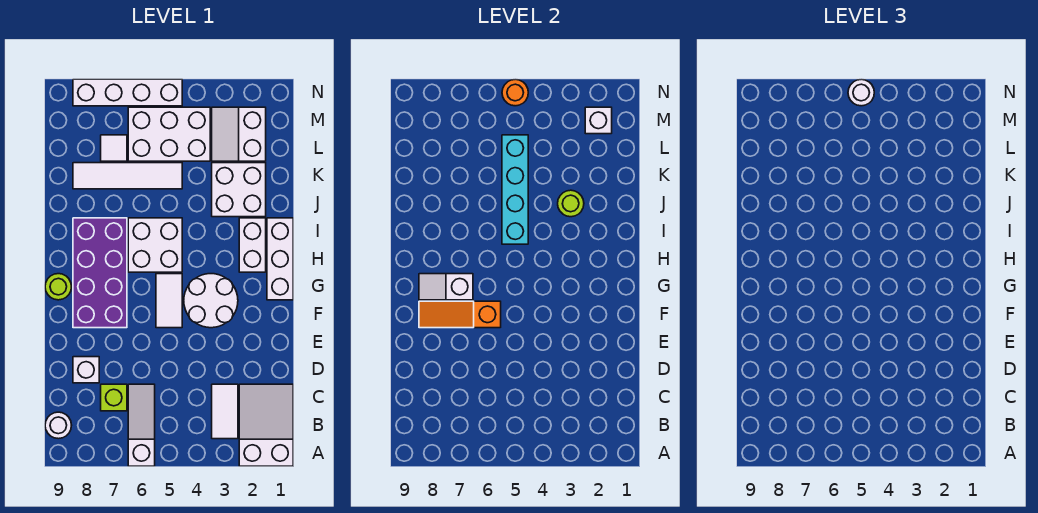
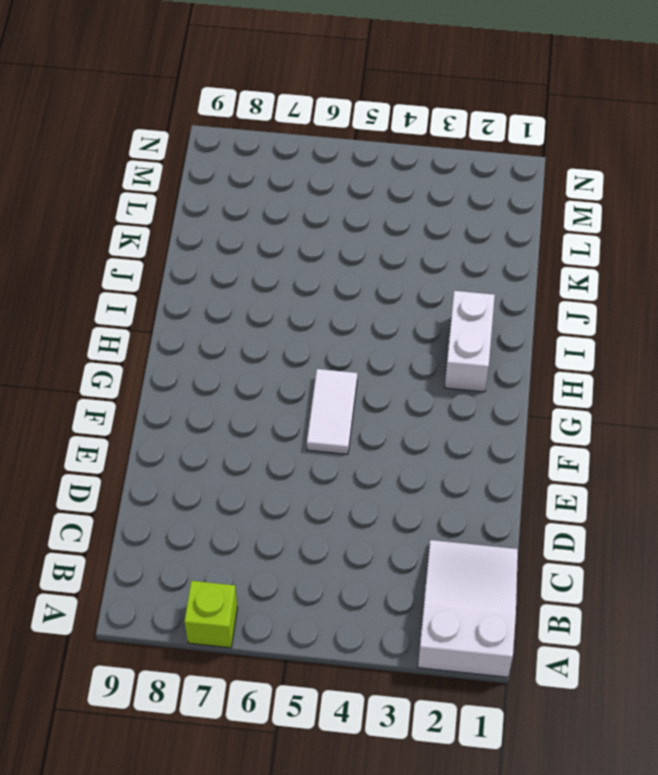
lime brick A7 level 1 -> lime brick C7 level 1
none -> white slope A6:C6 level 1 top A
none -> white tile B3:C3 level 1
none -> white round brick B9 level 1

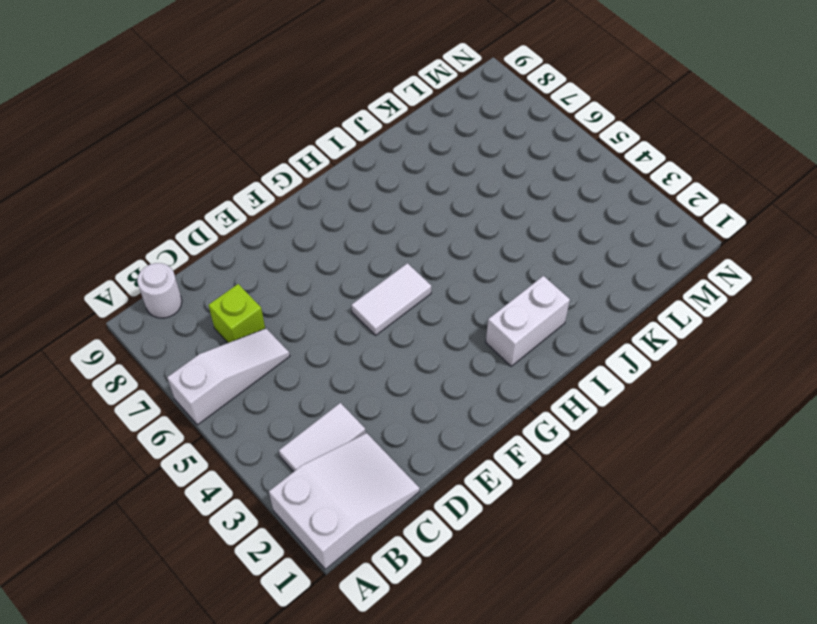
none -> white brick D8 level 1
none -> white round brick F3:G4 level 1
none -> purple brick F7:I8 level 1

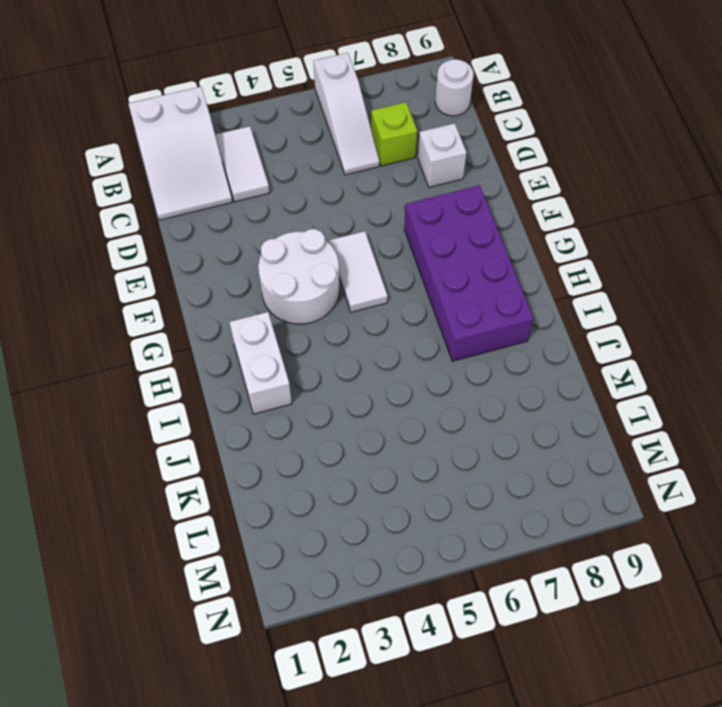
none -> white brick G1:I1 level 1
none -> lime round brick G9 level 1
none -> white brick H5:I6 level 1

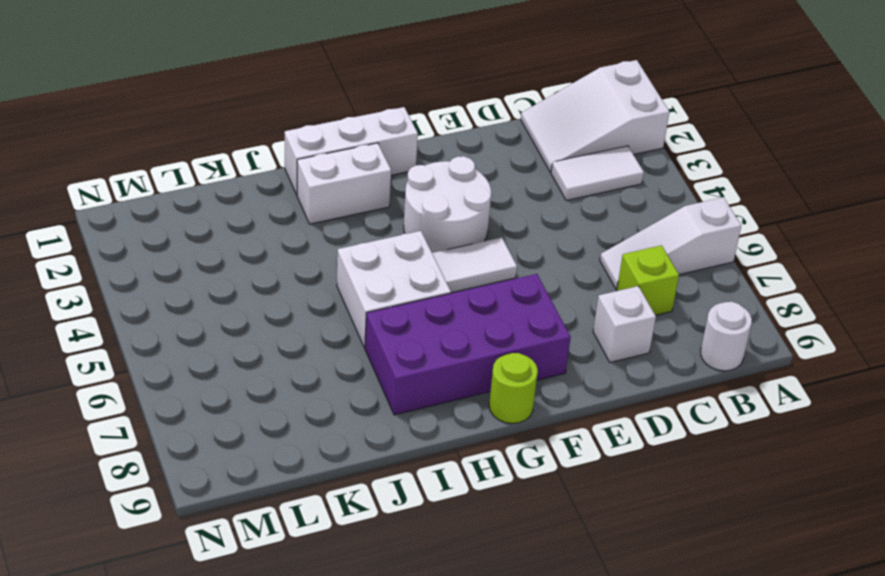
none -> white brick J2:K3 level 1
none -> white tile K5:K8 level 1
none -> white slope L2:M3 level 1 top 2

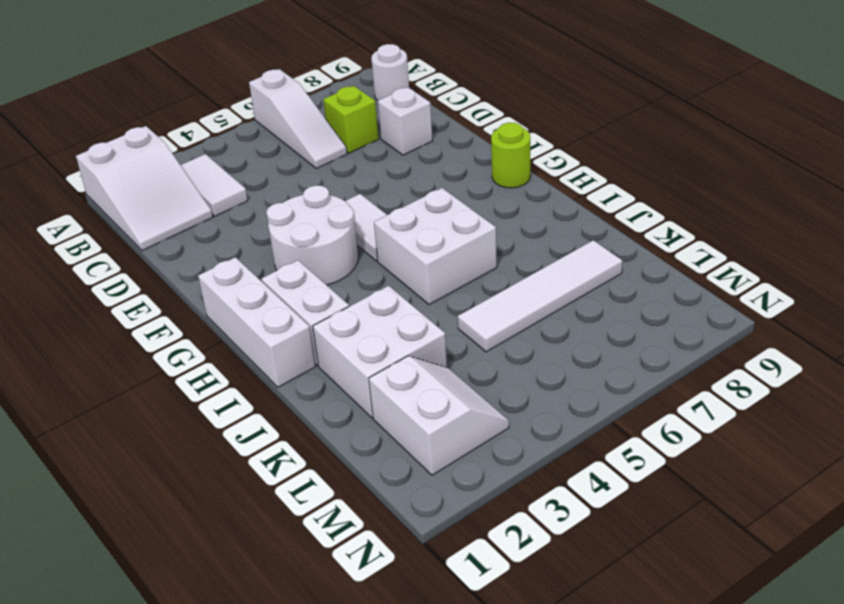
none -> purple brick F7:I8 level 1
none -> white brick L4:M6 level 1
none -> white tile L7 level 1

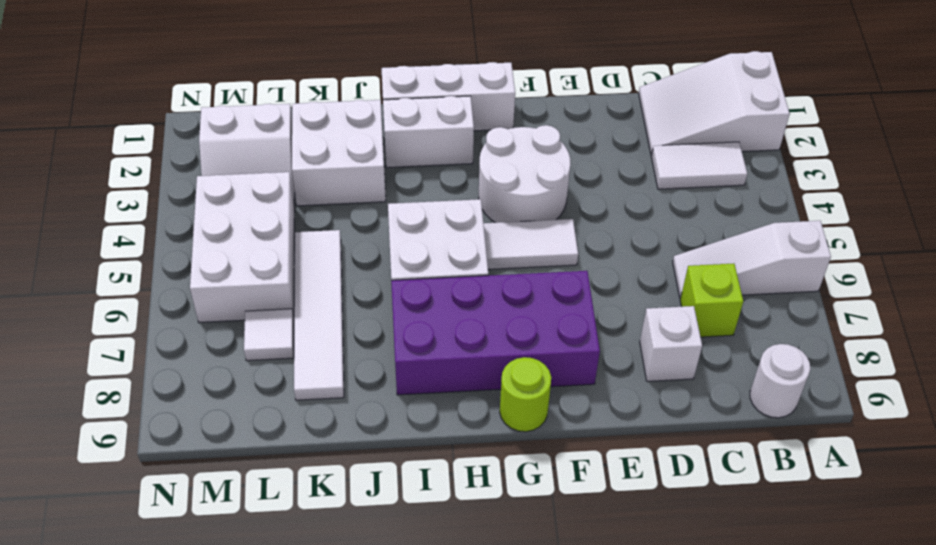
none -> white brick N5:N8 level 1
none -> orange slope F6:F8 level 2 top 6
none -> white slope G7:G8 level 2 top 7

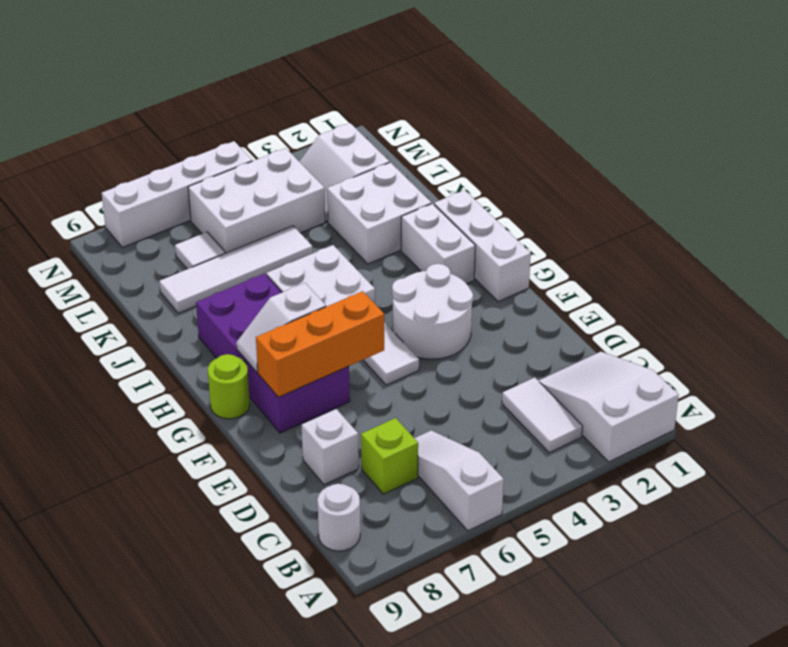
orange brick F6:F8 level 2 -> orange slope F6:F8 level 2 top 6
none -> cyan brick I5:L5 level 2
none -> lime round brick J3 level 2
none -> white brick M2 level 2

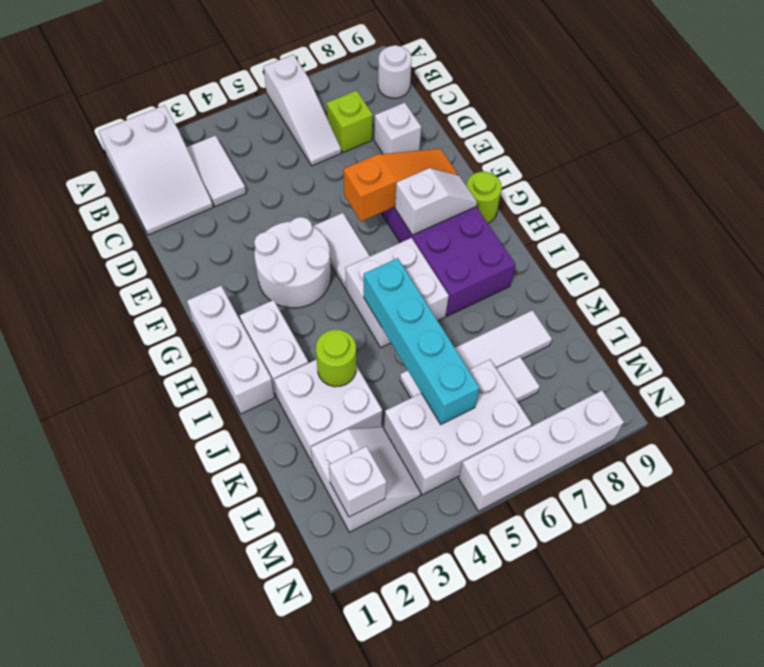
none -> orange round brick N5 level 2
none -> white round brick N5 level 3

